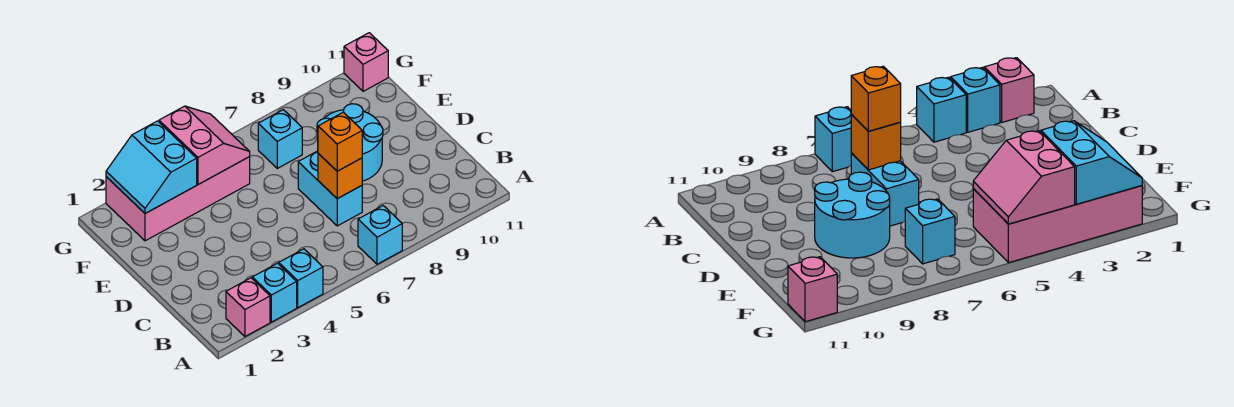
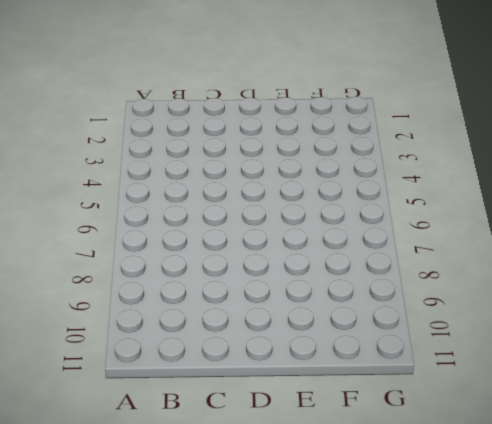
none -> pink brick A2 level 1
none -> cyan brick A3 level 1
none -> cyan brick A4 level 1

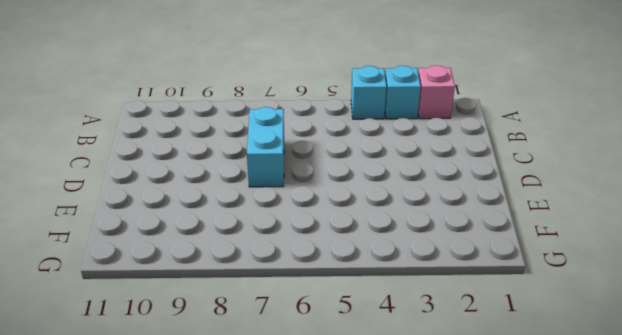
none -> cyan brick A7 level 1
none -> cyan round brick D8:E9 level 1
none -> pink brick F2:G5 level 1

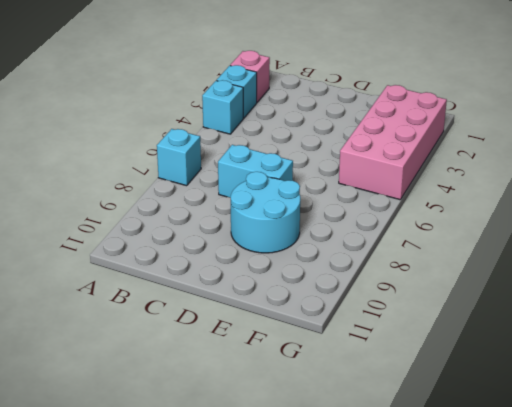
none -> cyan brick F7 level 1
none -> pink brick G11 level 1
none -> orange brick C7 level 2

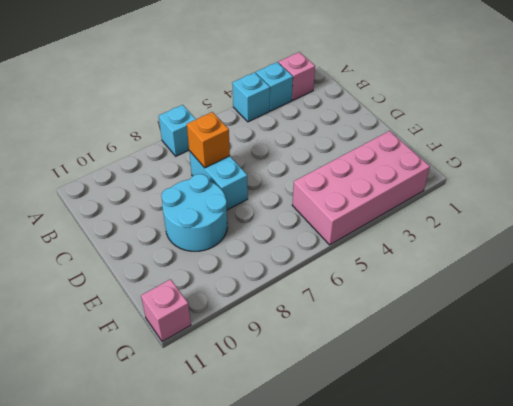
none -> cyan brick F7 level 1
none -> cyan slope F2:G3 level 2 top 3
none -> pink slope F4:G5 level 2 top 4

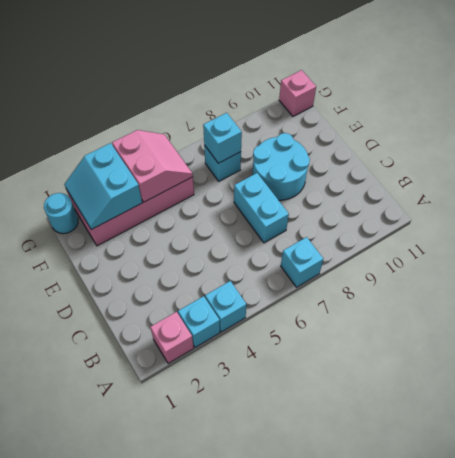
cyan brick F7 level 2 -> none
cyan round brick G1 level 1 -> none
none -> orange brick C7 level 2
none -> orange brick C7 level 3

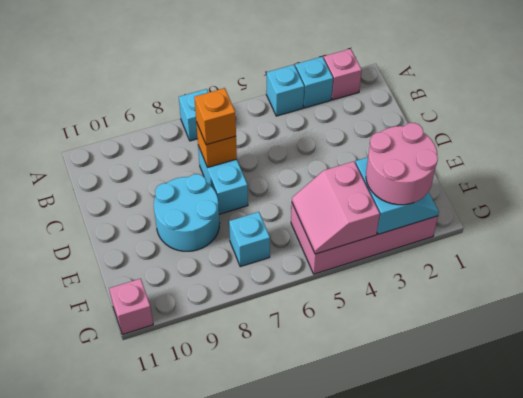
pink round brick F2:G3 level 3 -> none

